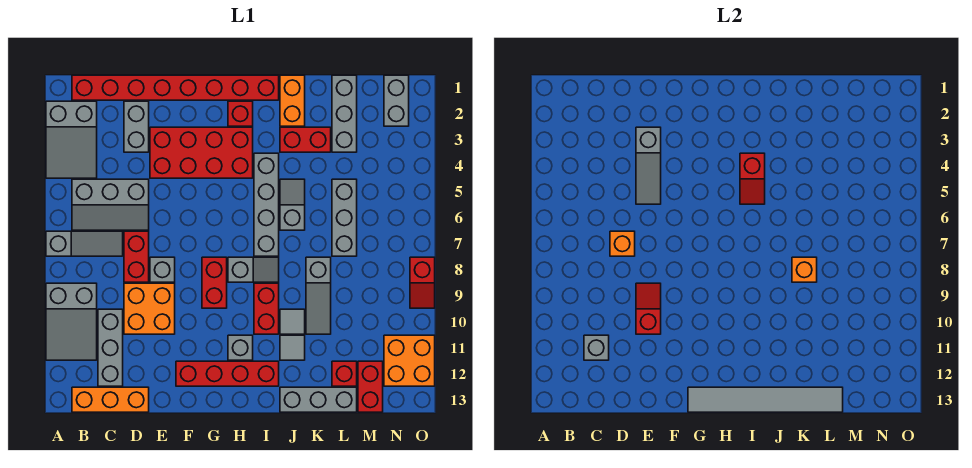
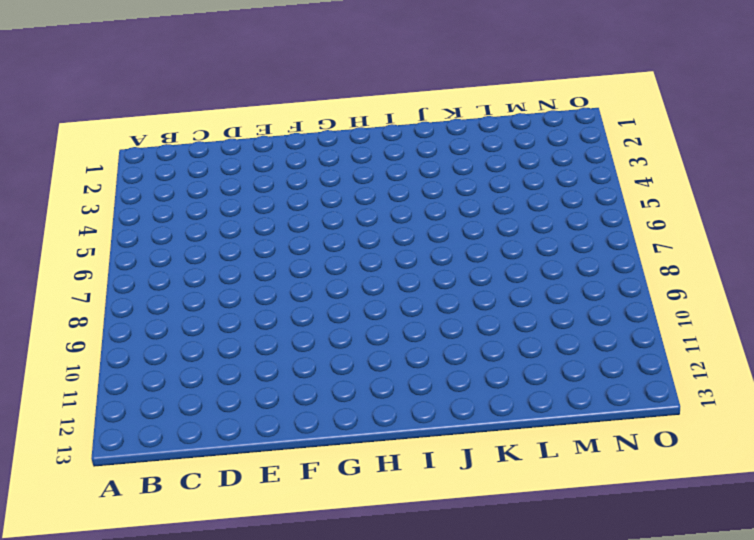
none -> grey slope A2:B4 level 1 top 2
none -> grey slope A7:C7 level 1 top A
none -> grey slope A9:B11 level 1 top 9
none -> red brick B1:I1 level 1

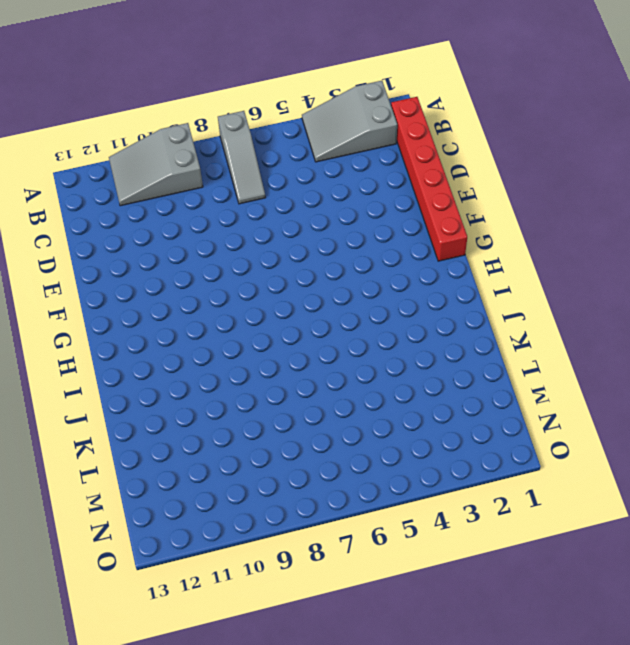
red brick B1:G1 level 1 -> red brick B1:I1 level 1
none -> grey slope B5:D6 level 1 top 5
none -> orange brick B13:D13 level 1
none -> grey brick C10:C12 level 1
none -> grey brick D2:D3 level 1

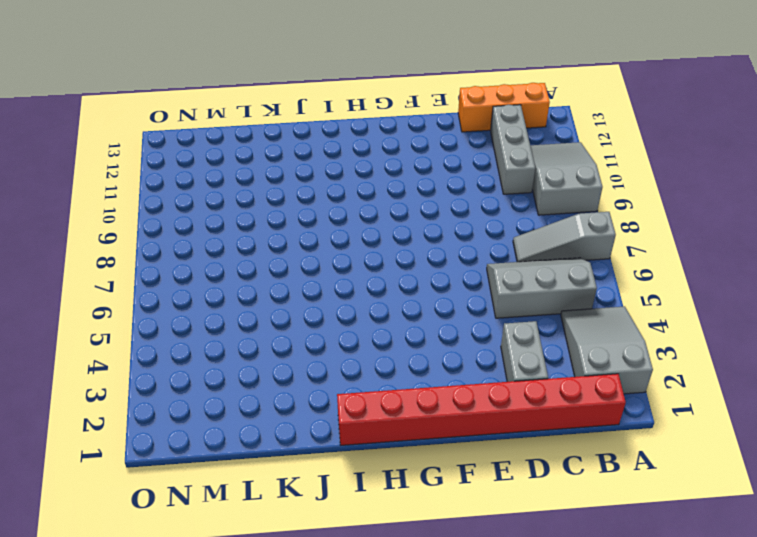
none -> red brick D7:D8 level 1
none -> orange brick D9:E10 level 1
none -> red brick E3:H4 level 1
none -> grey brick E8 level 1

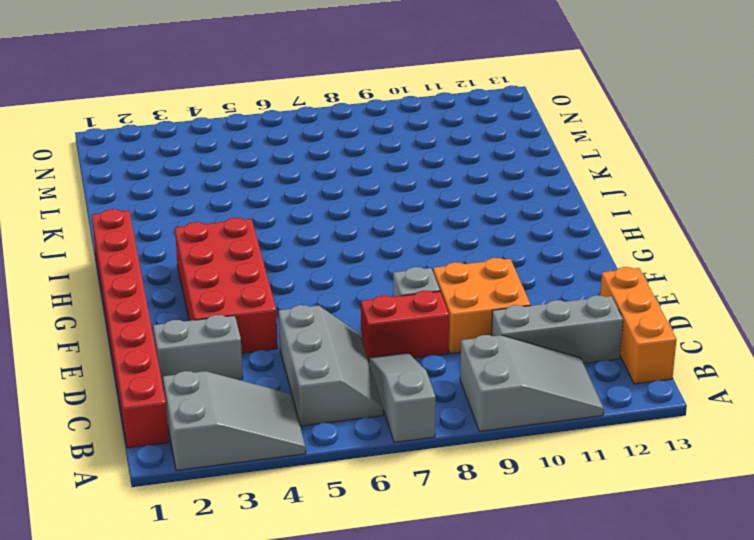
none -> red brick F12:I12 level 1
none -> red brick G8:G9 level 1
none -> red brick H2 level 1
none -> grey slope H8:I8 level 1 top H

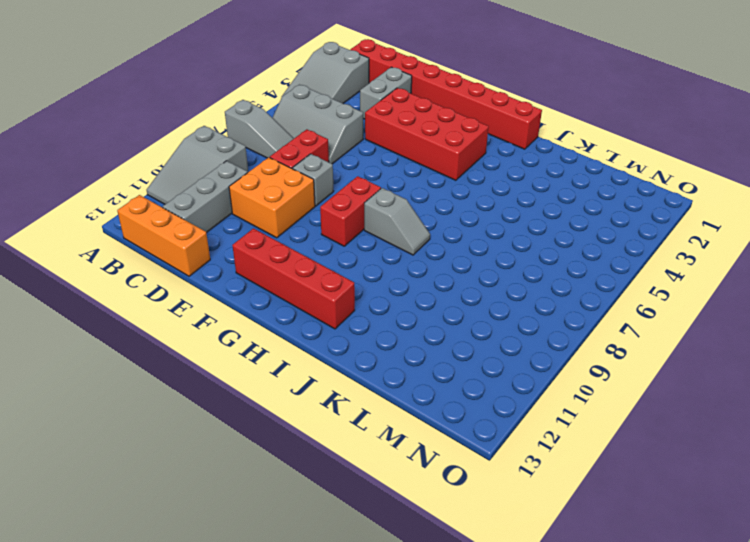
none -> red brick H2 level 1
none -> grey brick H11 level 1
none -> grey brick I4:I7 level 1
none -> red brick I9:I10 level 1

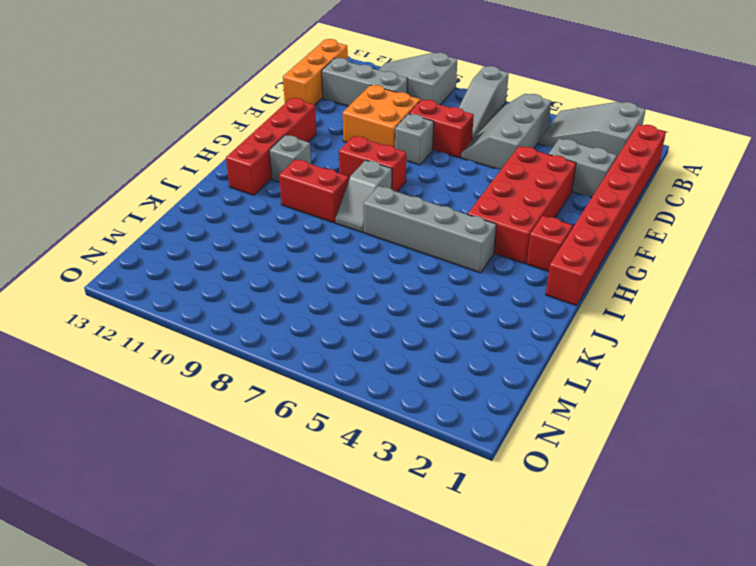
none -> orange brick J1:J2 level 1
none -> red brick J3:K3 level 1
none -> grey slope J5:J6 level 1 top 6
none -> grey tile J10 level 1

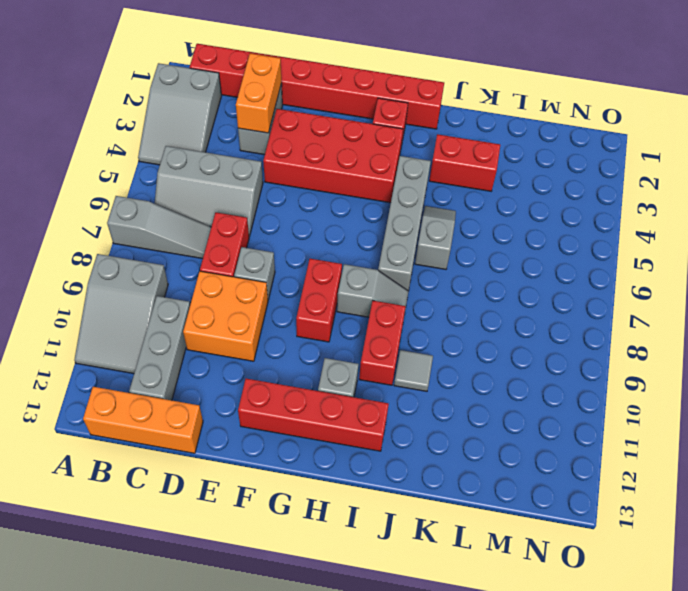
orange brick D2:D3 level 2 -> orange brick J1:J2 level 1
none -> grey tile J11 level 1
none -> grey brick J13:L13 level 1
none -> grey slope K8:K10 level 1 top 8
none -> grey brick L1:L3 level 1

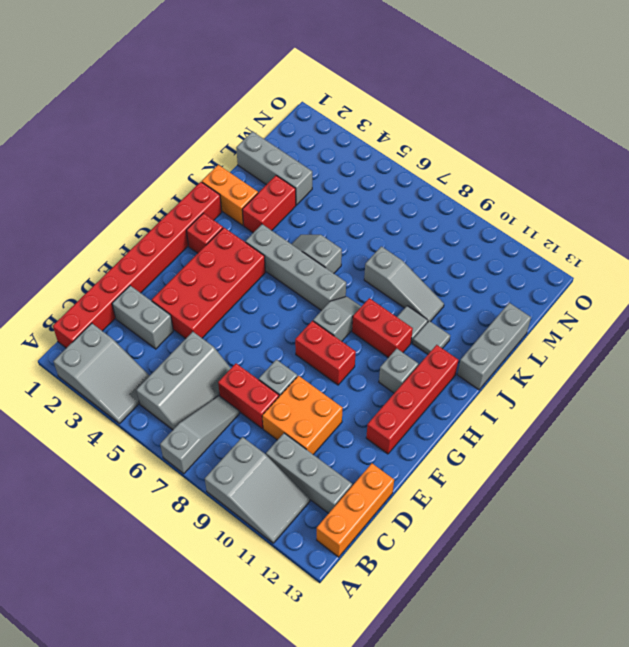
none -> grey brick L5:L7 level 1
none -> red brick L12 level 1
none -> red brick M12:M13 level 1
none -> grey brick N1:N2 level 1

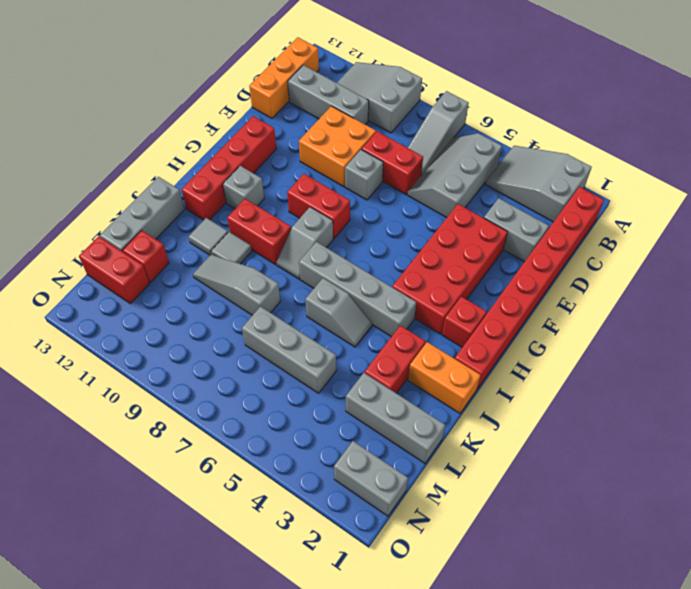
none -> orange brick N11:O12 level 1
none -> red slope O8:O9 level 1 top 8
none -> grey brick C11 level 2
none -> orange brick D7 level 2

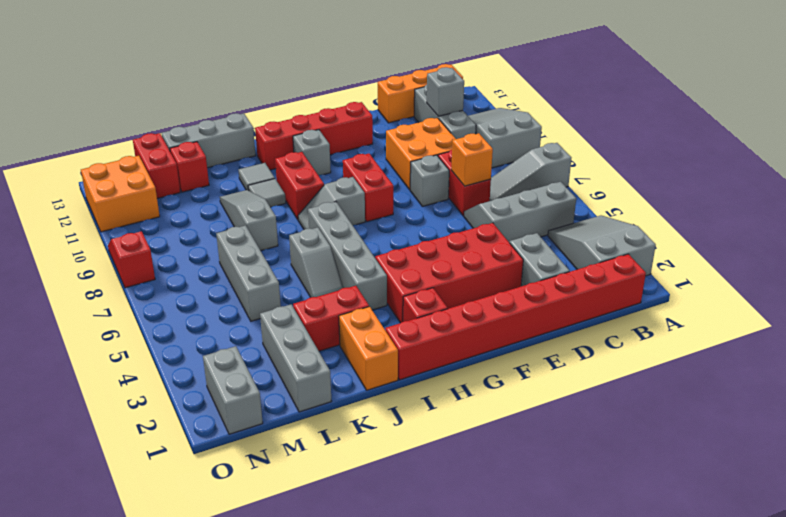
none -> grey slope E3:E5 level 2 top 3
none -> red slope E9:E10 level 2 top 10
none -> grey tile G13:L13 level 2
none -> red slope I4:I5 level 2 top 4

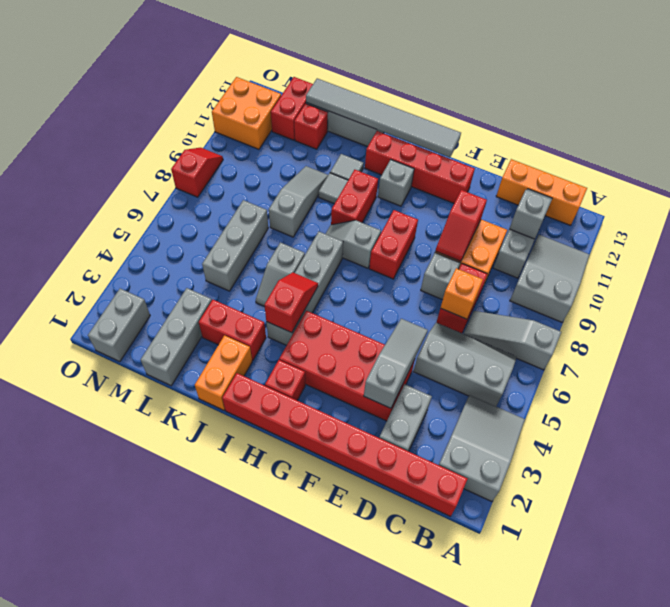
none -> orange brick K8 level 2

